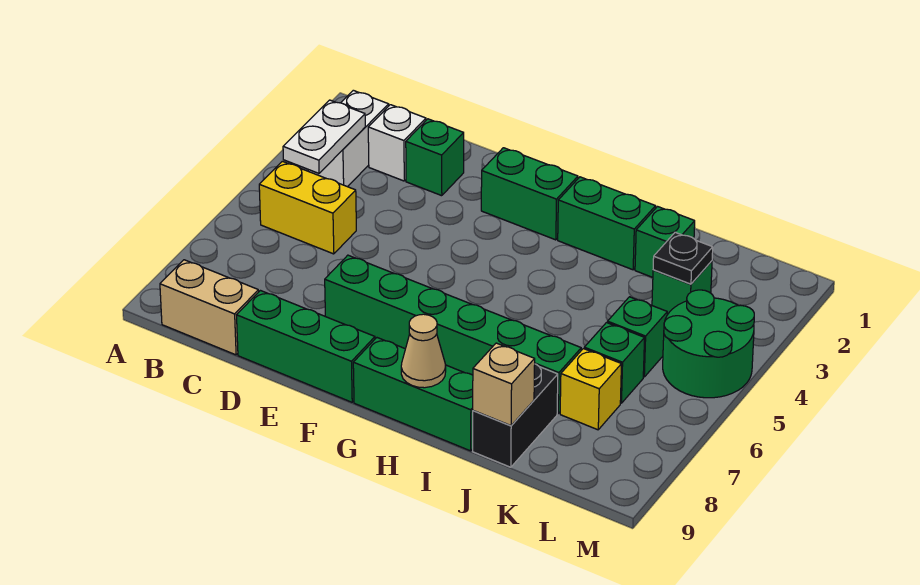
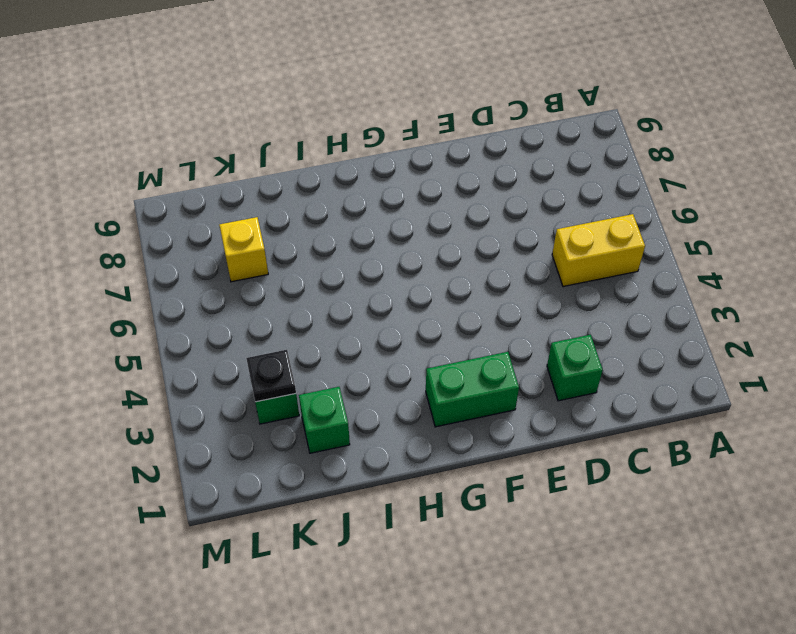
none -> white brick B2:B3 level 1
none -> tan brick B9:C9 level 1
none -> white brick C2 level 1

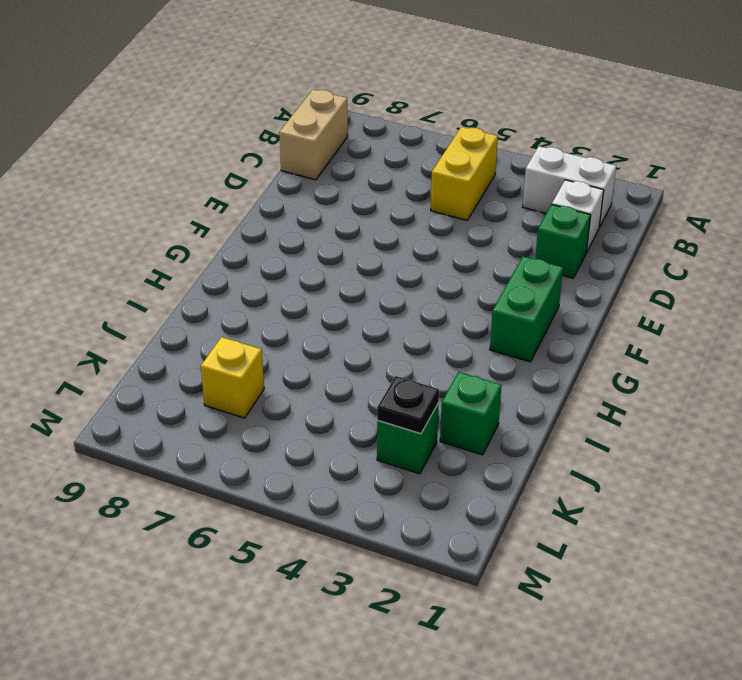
none -> green brick D9:F9 level 1
none -> green brick E7:J7 level 1
none -> green brick G9:I9 level 1

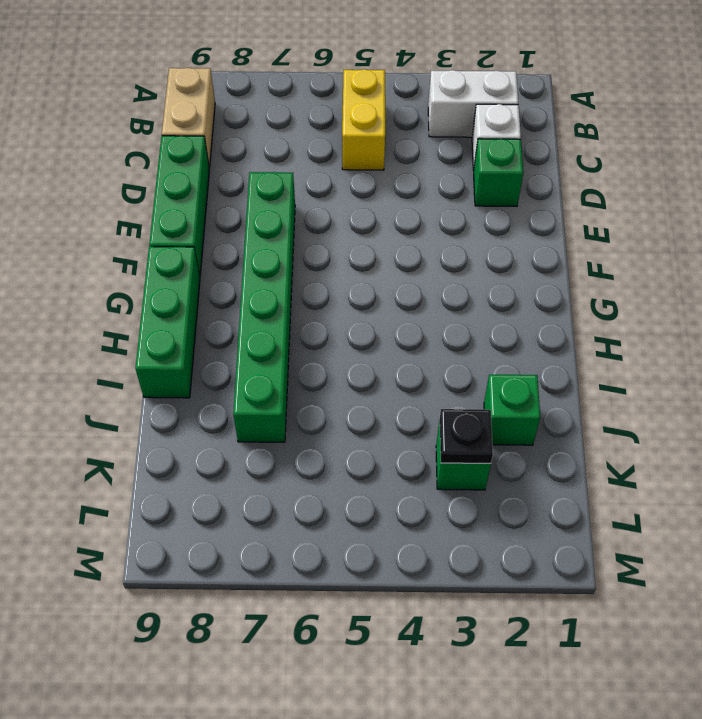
none -> green brick F2:G2 level 1
none -> green brick H2:I2 level 1
none -> black brick J8:J9 level 1

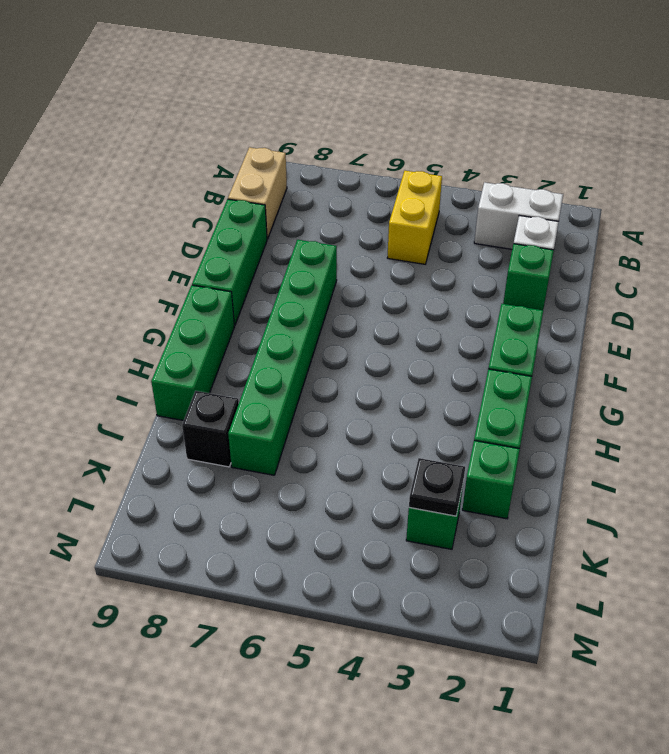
black brick J8 level 1 -> black brick J8:J9 level 1
none -> green brick K5 level 1
none -> green brick K6 level 1
none -> yellow brick K7 level 1

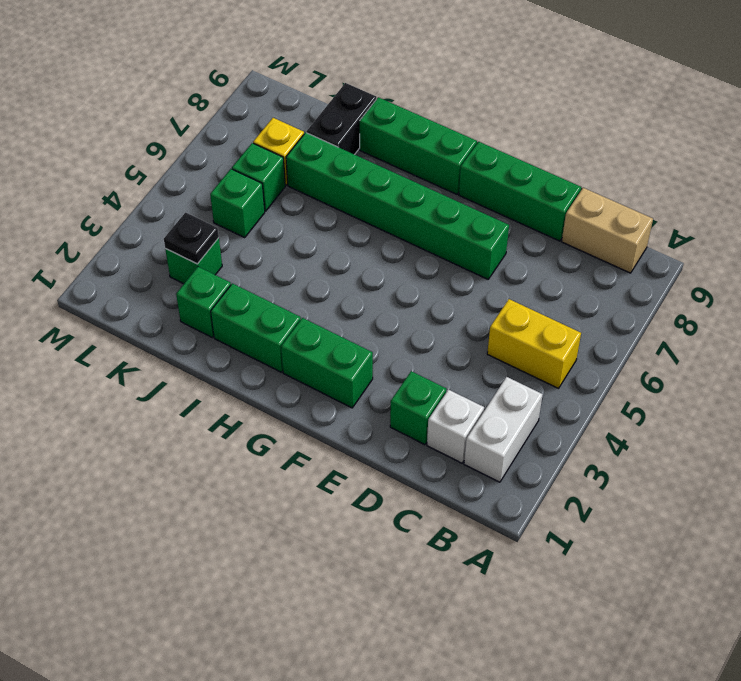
none -> green round brick L4:M5 level 1
none -> white plate B3:B4 level 2
none -> tan cone H9 level 2

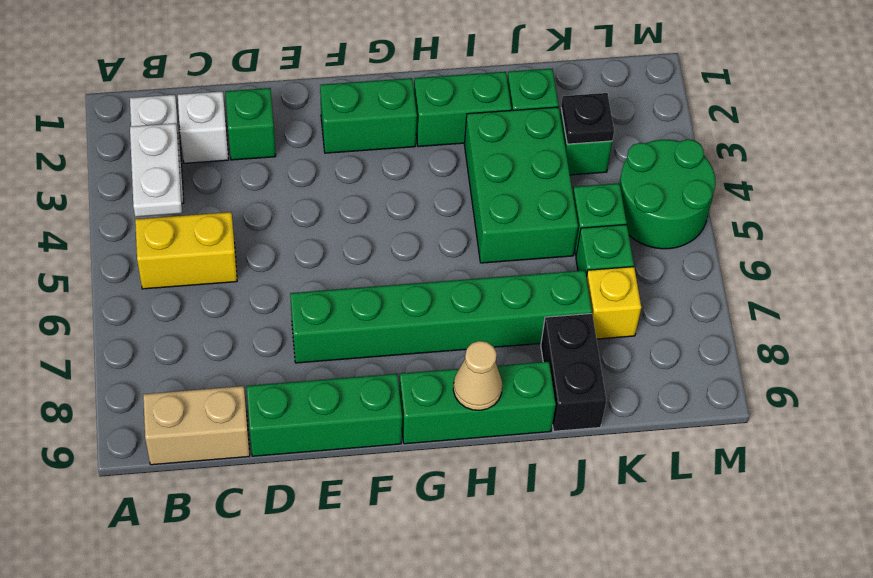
green brick I3:J5 level 1 -> none
none -> tan brick J9 level 2

